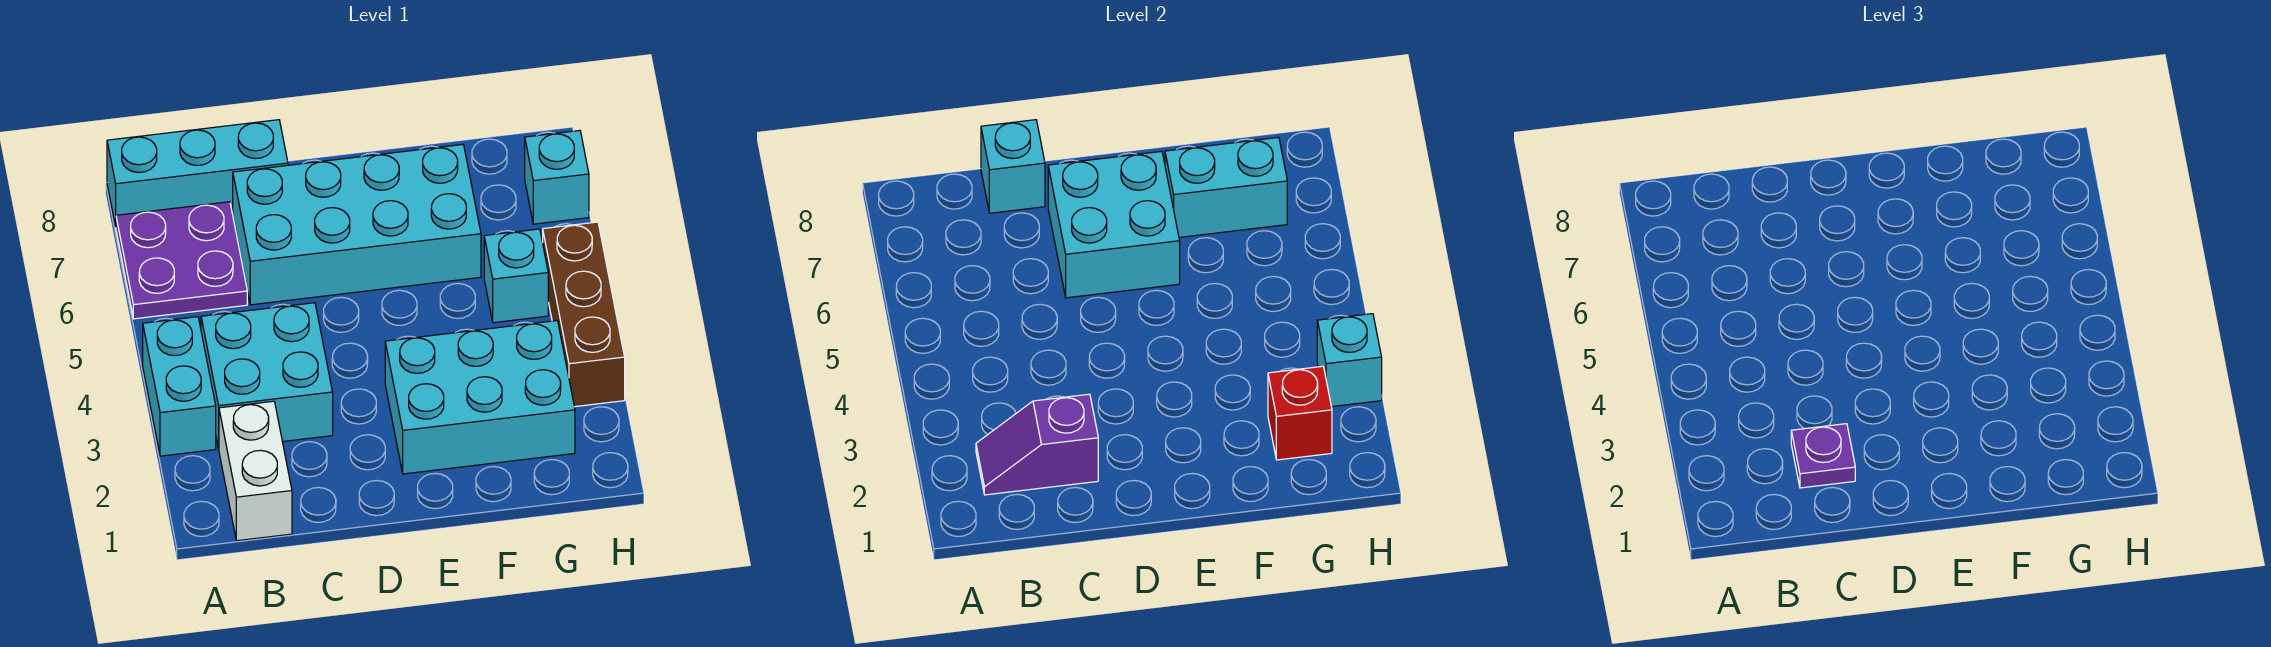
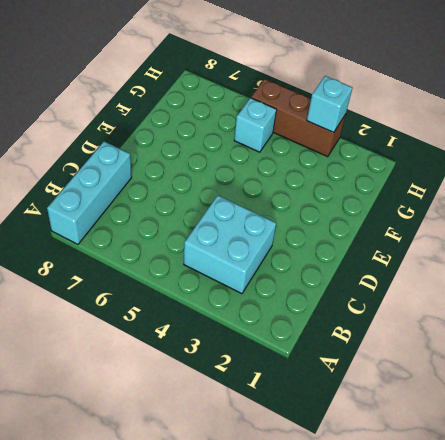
none -> cyan brick A3:A4 level 1
none -> purple plate A6:B7 level 1
none -> white brick B1:B2 level 1

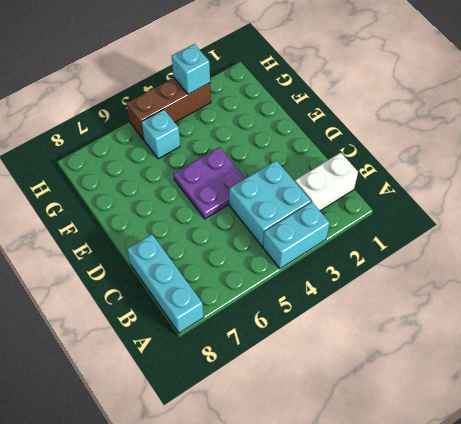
purple plate D4:E5 level 1 -> purple plate A6:B7 level 1
none -> cyan brick C6:F7 level 1
none -> cyan brick E2:G3 level 1
none -> cyan brick H7 level 1

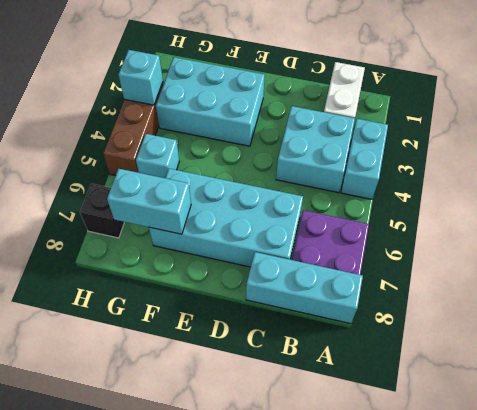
black brick H7 level 1 -> cyan brick H7 level 1
none -> purple slope B2:C2 level 2 top C
none -> cyan brick C8 level 2
none -> cyan brick D6:E7 level 2

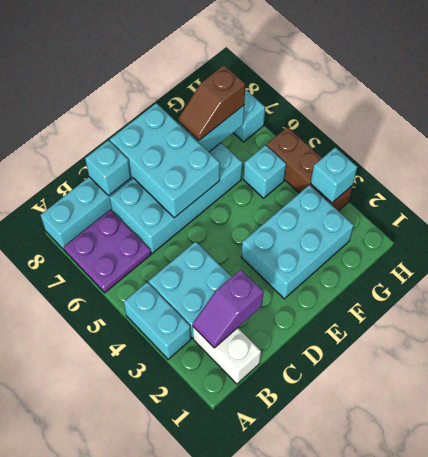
cyan brick D6:E8 level 2 -> cyan brick D6:E7 level 2
brown slope F7:G7 level 3 top G -> none
none -> red brick G2 level 2
none -> purple plate C2 level 3

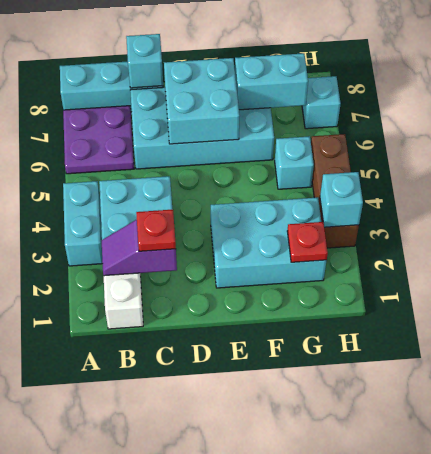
red plate C2 level 3 -> purple plate C2 level 3
red plate G2 level 2 -> red brick G2 level 2

